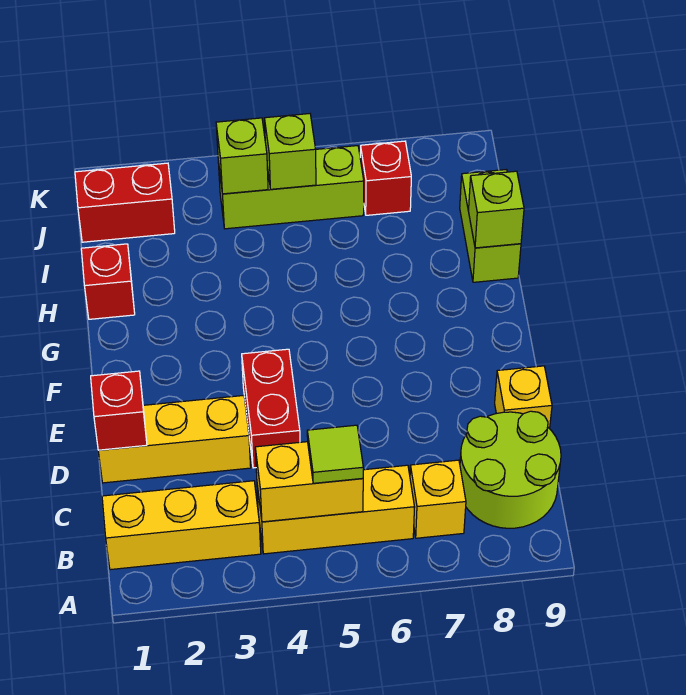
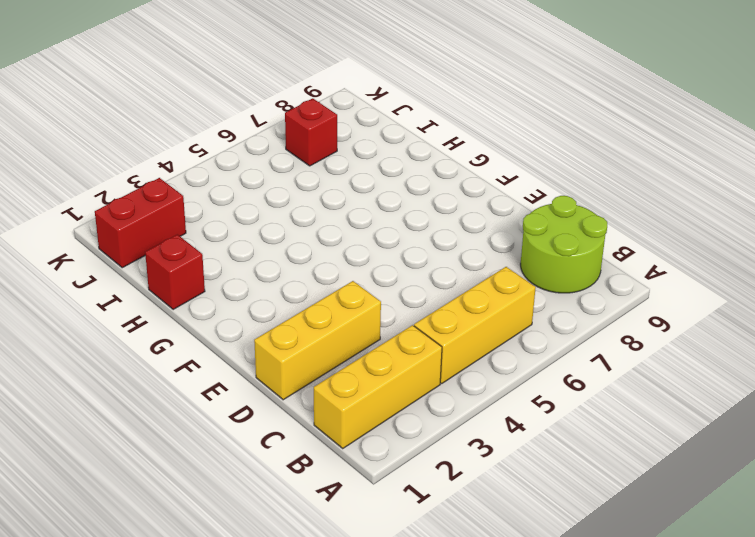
none -> yellow brick B7 level 1
none -> red brick D4:E4 level 1
none -> yellow brick D9 level 1

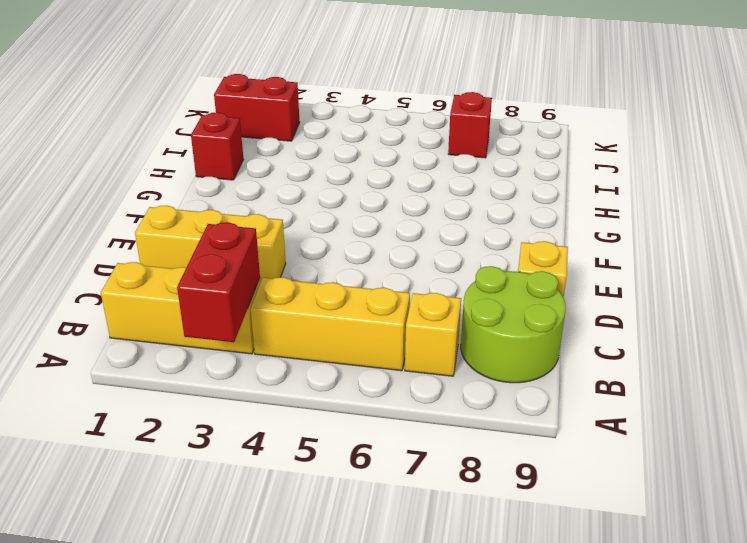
red brick A3:B3 level 2 -> red brick D4:E4 level 1
none -> lime brick H9:I9 level 1
none -> lime brick J4:J6 level 1
none -> yellow brick B4:B5 level 2

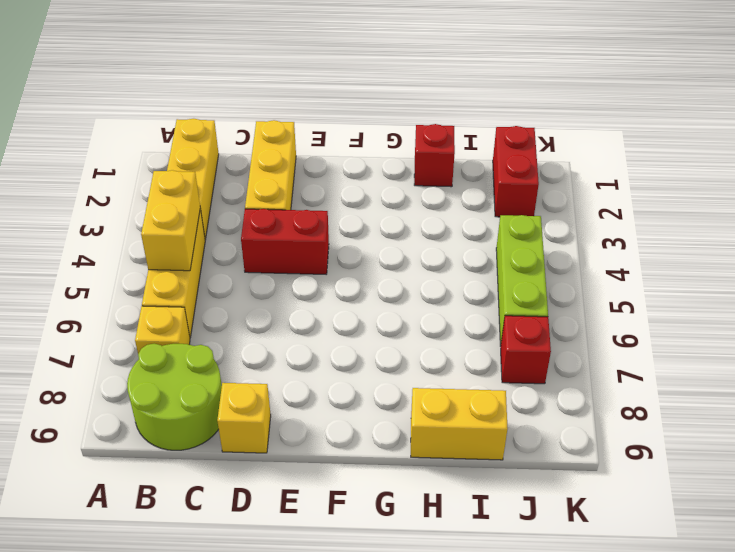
yellow brick H9:I9 level 1 -> lime brick H9:I9 level 1
none -> red brick D1 level 2
none -> lime brick H9 level 2
none -> lime brick J4 level 2

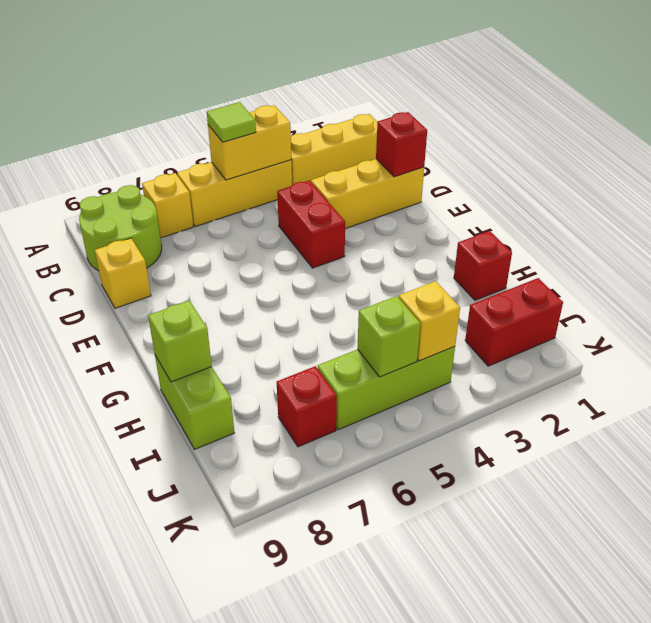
yellow brick J4 level 2 -> lime brick J4 level 2

